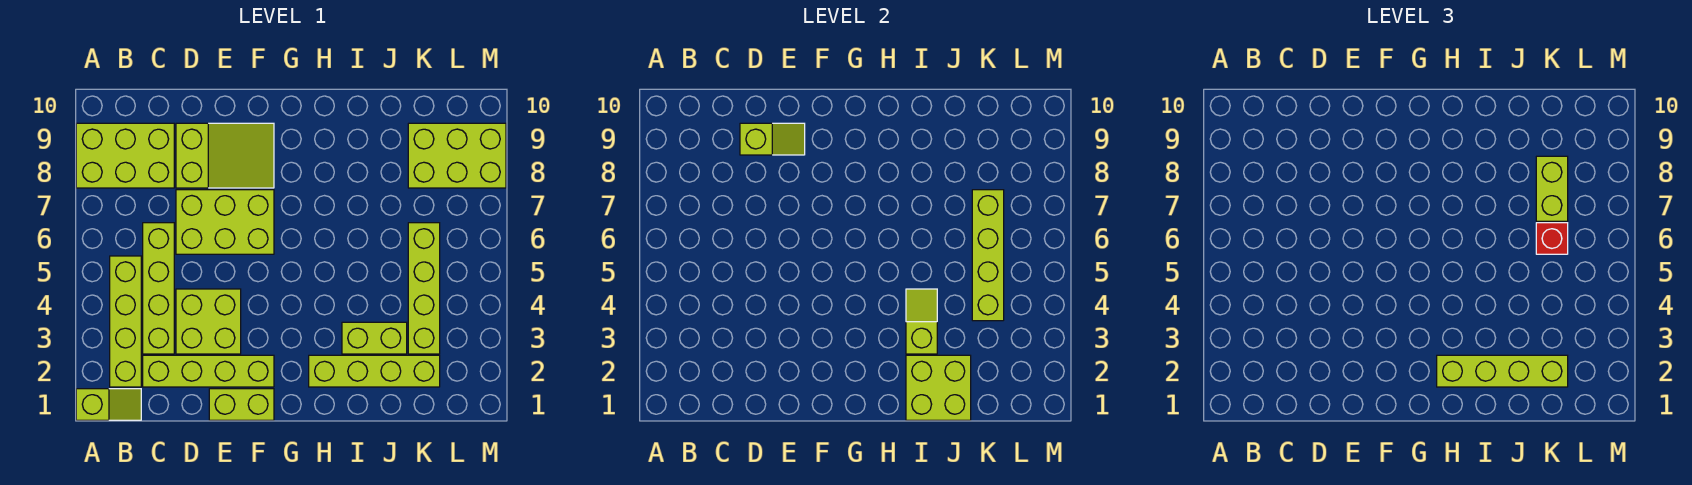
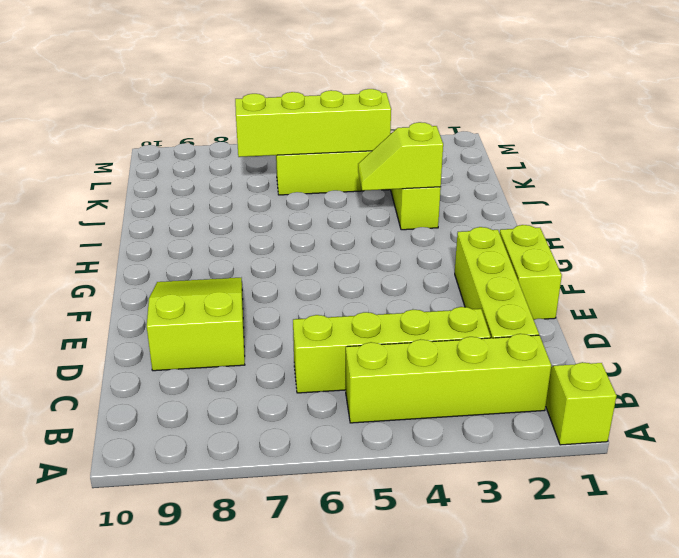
none -> lime brick A8:C9 level 1
none -> lime brick D3:E4 level 1
none -> lime brick D6:F7 level 1

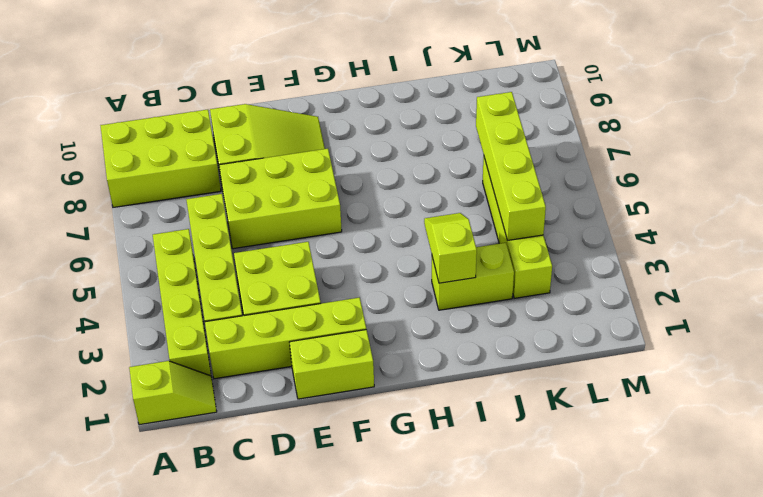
none -> lime brick H2:K2 level 1
none -> lime brick K8:M9 level 1
none -> lime slope D9:E9 level 2 top D

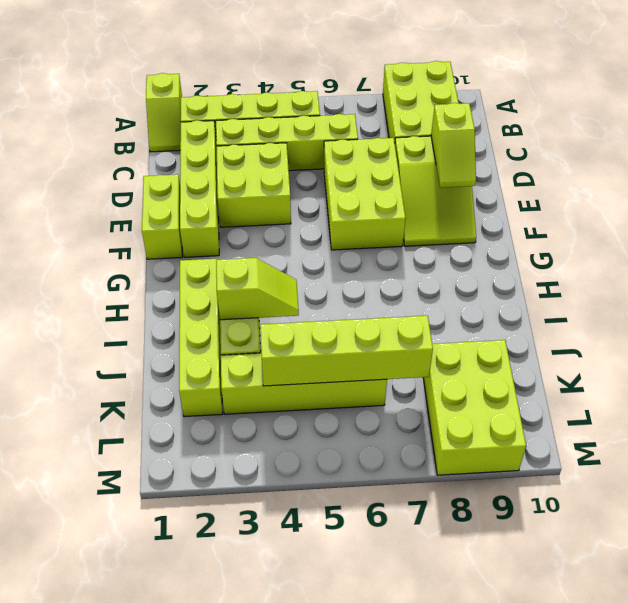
none -> lime brick I1:J2 level 2
none -> lime brick H2:K2 level 3
none -> red brick K6 level 3

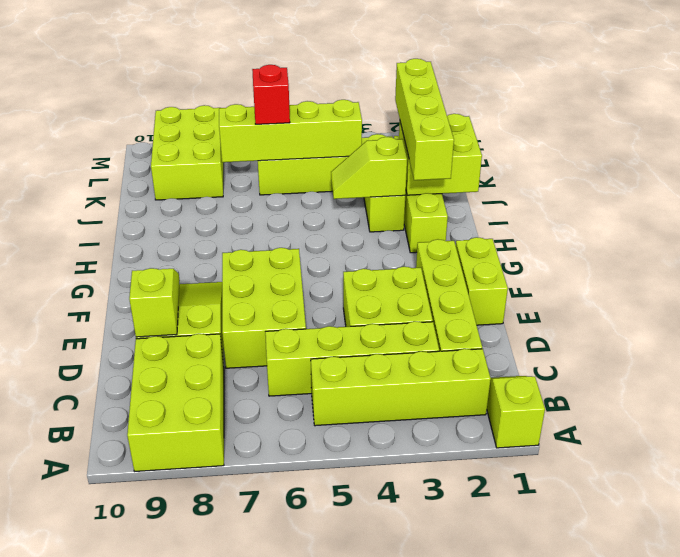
none -> lime brick K7:K8 level 3

